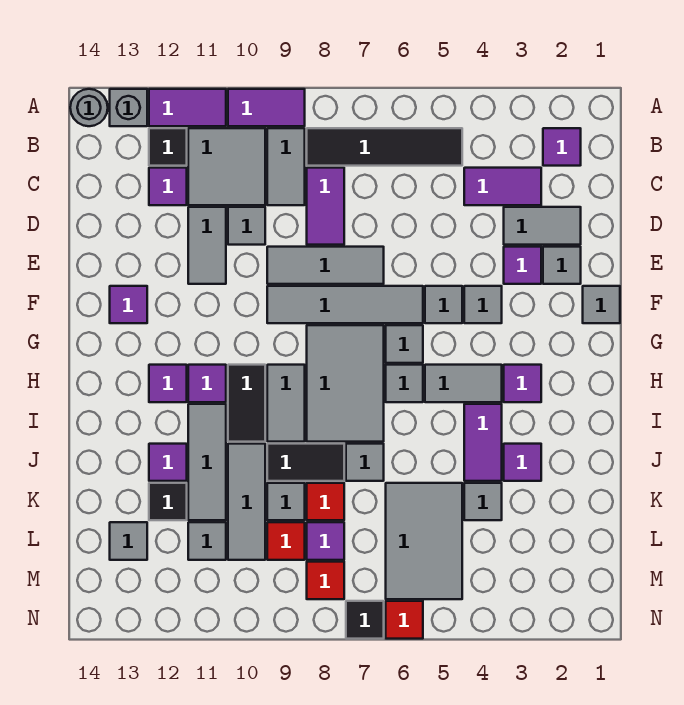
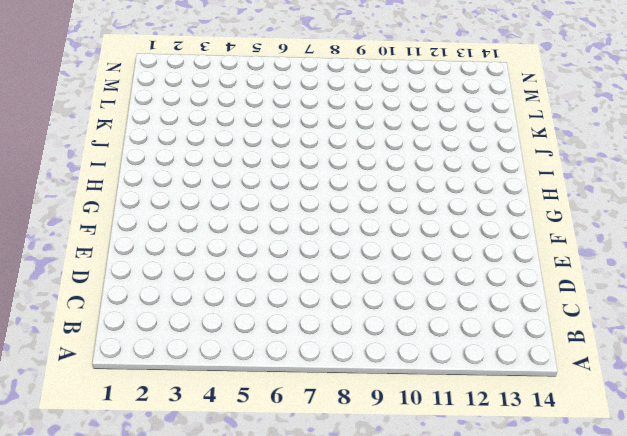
none -> purple tile A9:A10 level 1
none -> purple tile A11:A12 level 1
none -> grey brick A13 level 1
none -> grey round brick A14 level 1

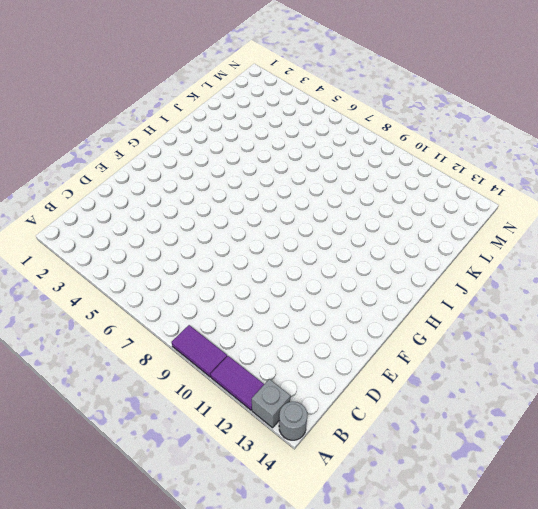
none -> purple tile B2 level 1
none -> black tile B5:B8 level 1
none -> grey tile B9:C9 level 1
none -> grey tile B10:C11 level 1

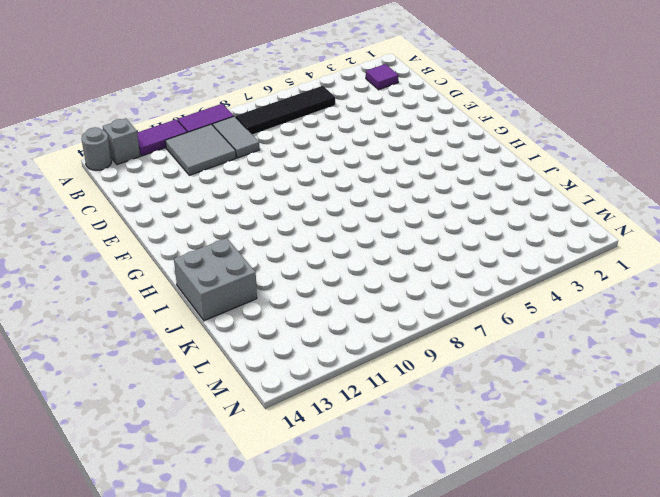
grey brick I13:J14 level 1 -> none
none -> black tile B12 level 1
none -> purple tile C3:C4 level 1
none -> purple tile C8:D8 level 1
none -> purple tile C12 level 1

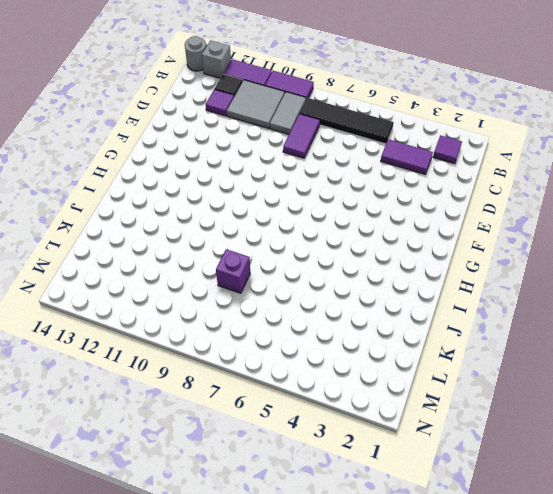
purple brick K8 level 1 -> red tile K8 level 1
none -> grey tile D2:D3 level 1
none -> grey tile D10 level 1
none -> grey tile D11:E11 level 1
none -> grey tile E2 level 1

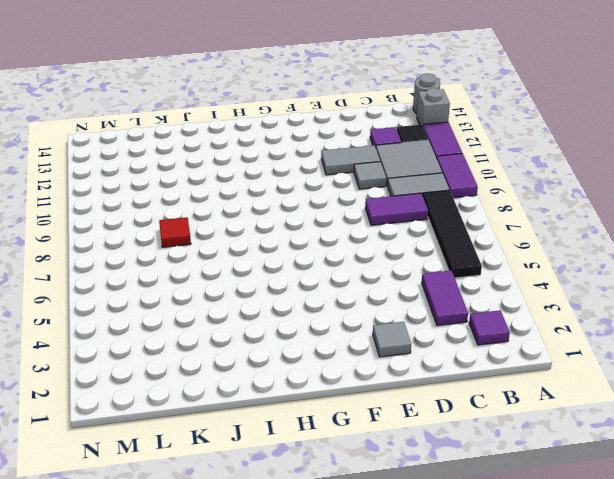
none -> grey tile D2:D3 level 1
none -> purple tile E3 level 1
none -> grey tile E7:E9 level 1
none -> grey tile F1 level 1

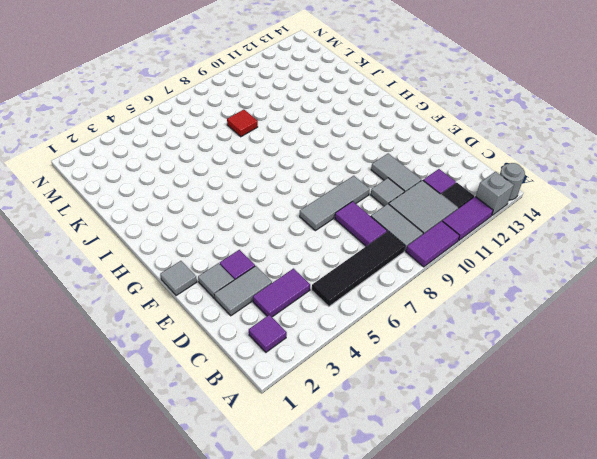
none -> grey tile F4 level 1
none -> grey tile F5 level 1
none -> grey tile F6:F9 level 1
none -> purple tile F13 level 1

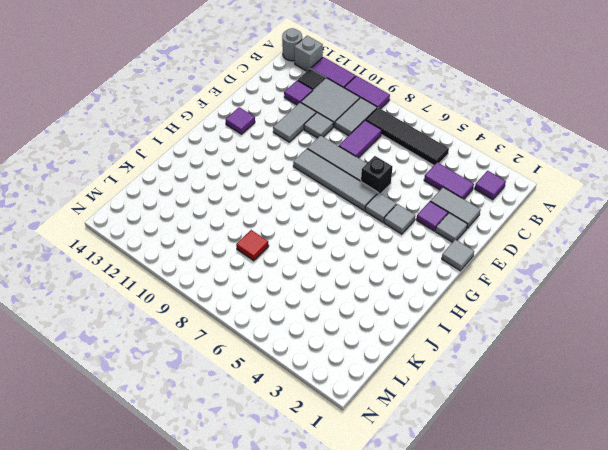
black brick E6 level 1 -> none
none -> grey tile G6 level 1
none -> grey tile G7:I8 level 1
none -> purple tile H3 level 1
none -> grey tile H4:H5 level 1

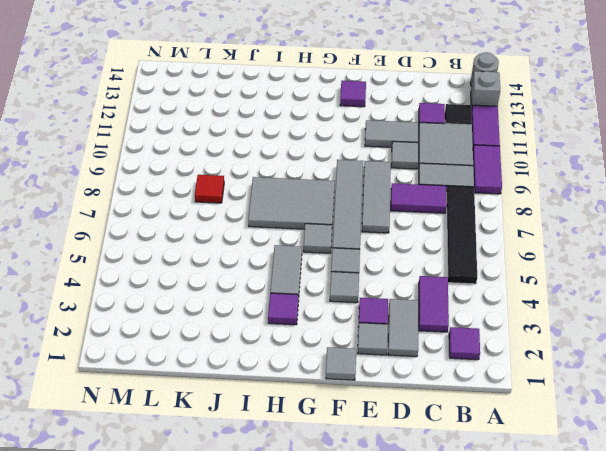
none -> grey tile H6 level 1
none -> grey tile H9:I9 level 1
none -> black tile H10:I10 level 1
none -> purple tile H11 level 1

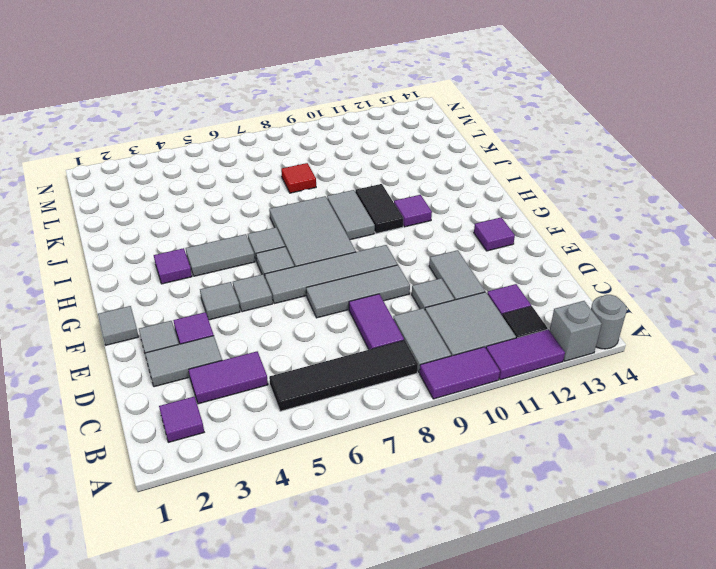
none -> purple tile H12 level 1
none -> purple tile I4:J4 level 1
none -> grey tile I11:K11 level 1
none -> purple tile J3 level 1

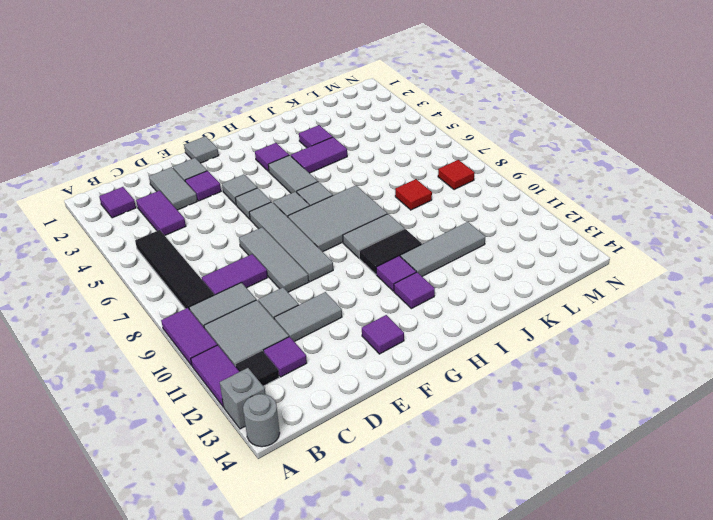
none -> grey tile J7 level 1
none -> black tile J8:J9 level 1
none -> grey tile J10:L10 level 1
none -> purple tile J12 level 1

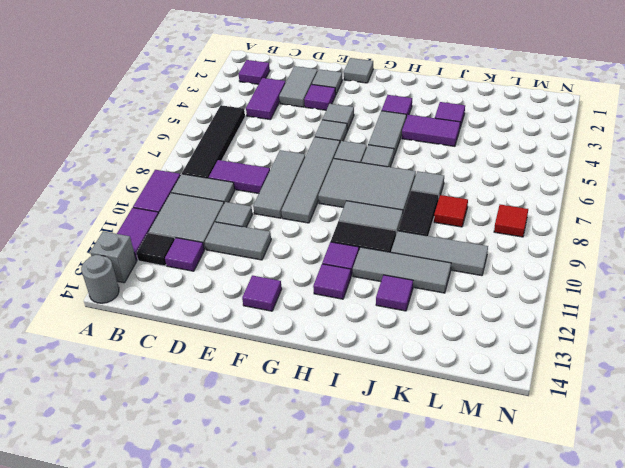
none -> grey tile K4 level 1
none -> grey tile K5:M6 level 1
none -> grey tile K9 level 1
none -> black tile K12 level 1

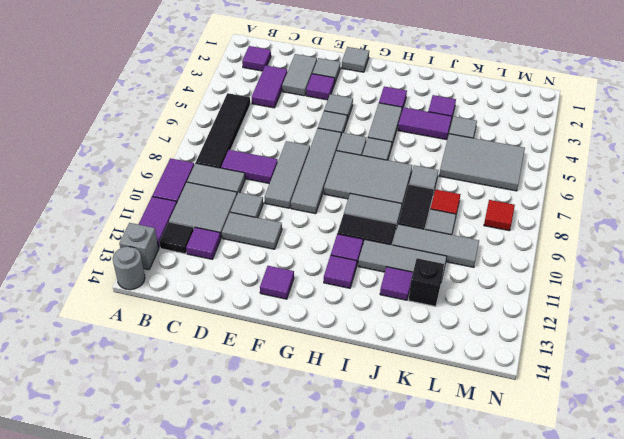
black brick K12 level 1 -> black tile K12 level 1
none -> purple tile L8 level 1
none -> red tile L9 level 1
none -> grey tile L11 level 1
none -> grey tile L13 level 1

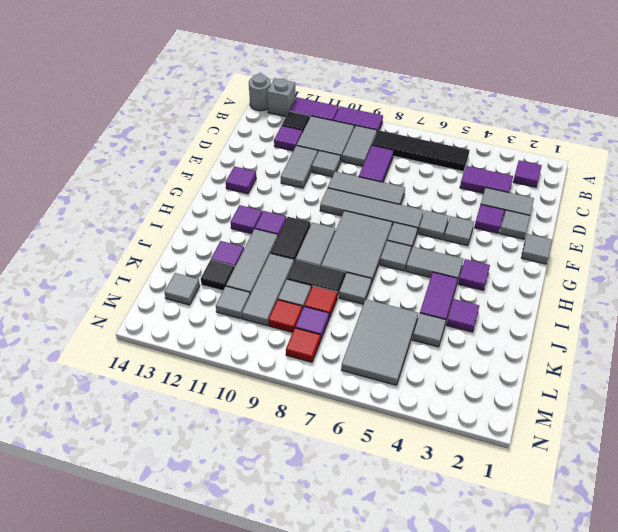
none -> red tile N6 level 1
none -> black tile N7 level 1

